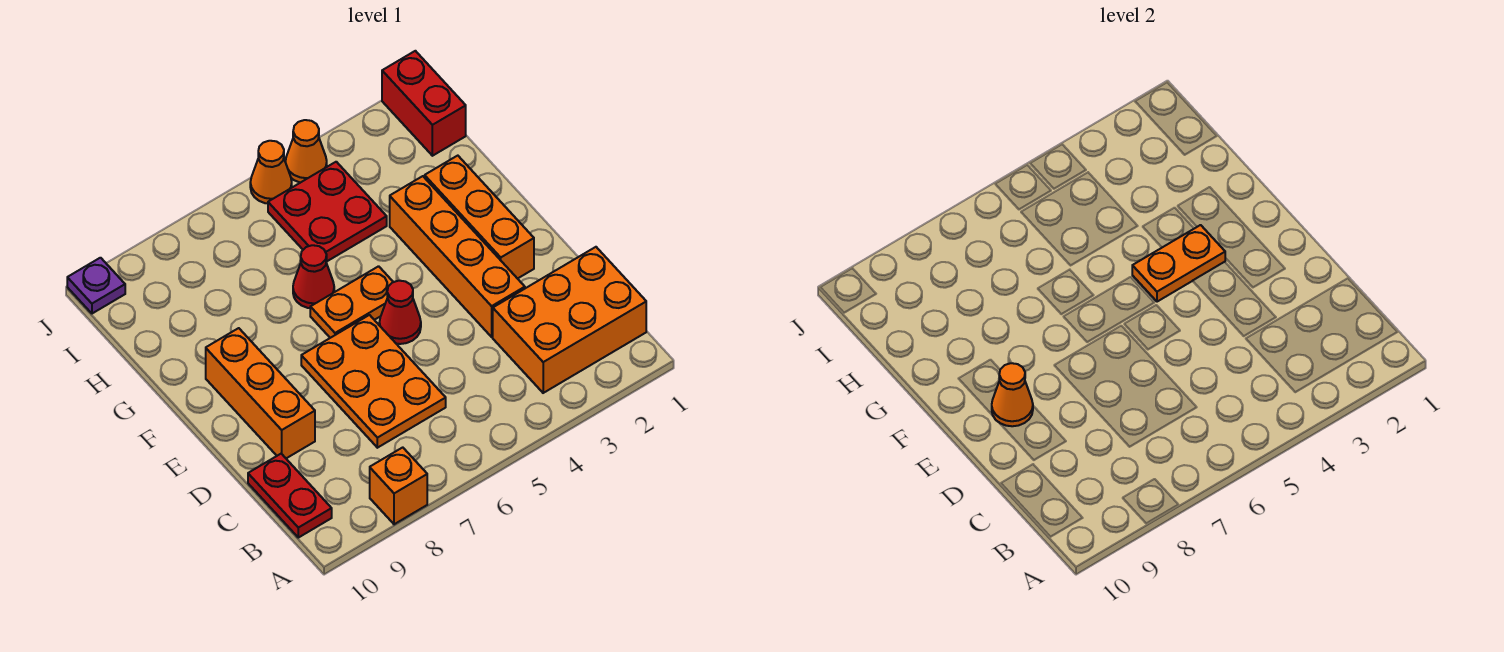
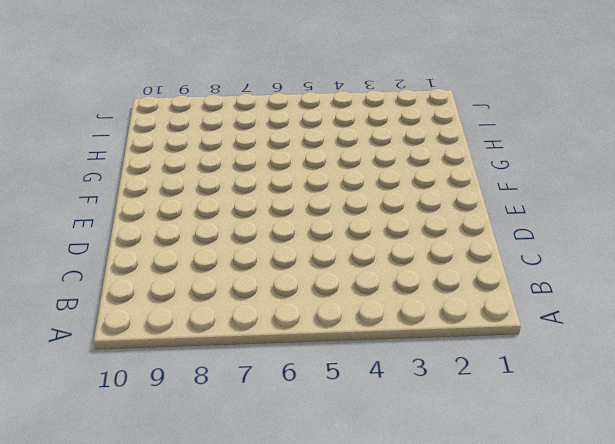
none -> orange brick A8 level 1
none -> orange brick B1:C3 level 1
none -> red plate B10:C10 level 1

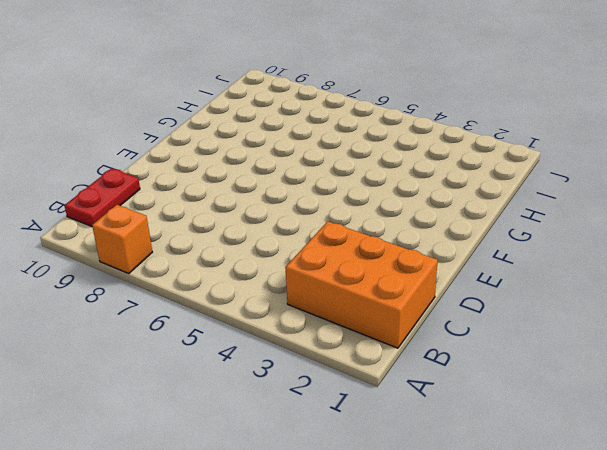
none -> orange plate C6:E7 level 1
none -> orange brick D3:G3 level 1
none -> orange brick D9:F9 level 1

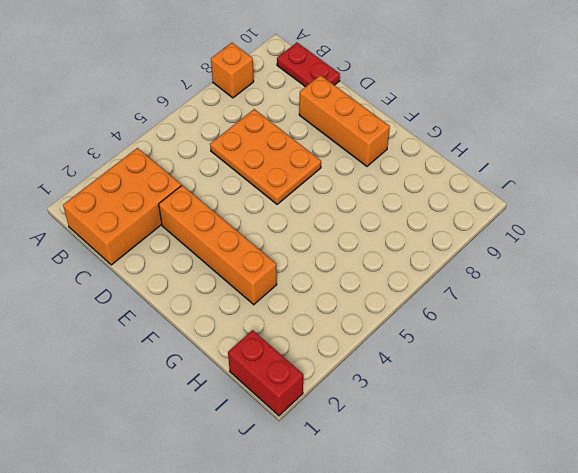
none -> orange brick E2:G2 level 1
none -> red cone E5 level 1
none -> orange plate F5:F6 level 1

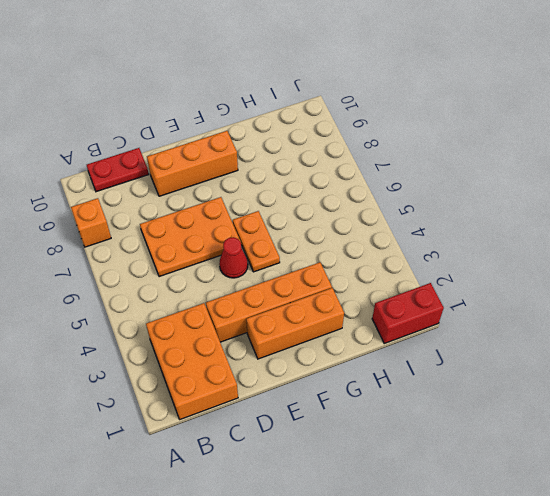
none -> red cone G6 level 1
none -> red plate H4:I5 level 1
none -> orange cone J4 level 1

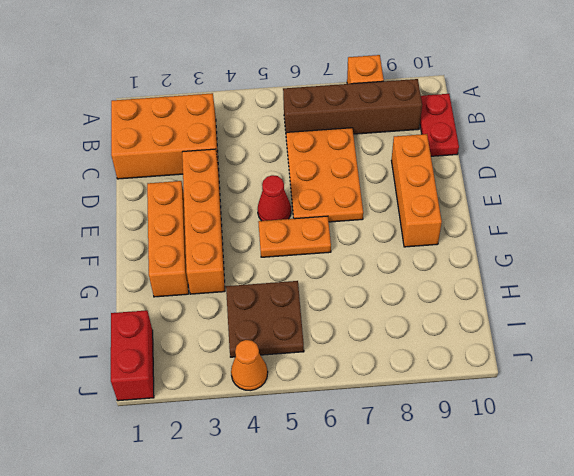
brown brick B6:B9 level 1 -> none
brown plate H4:I5 level 1 -> red plate H4:I5 level 1
none -> red cone G6 level 1
none -> orange cone J5 level 1
none -> purple plate J10 level 1

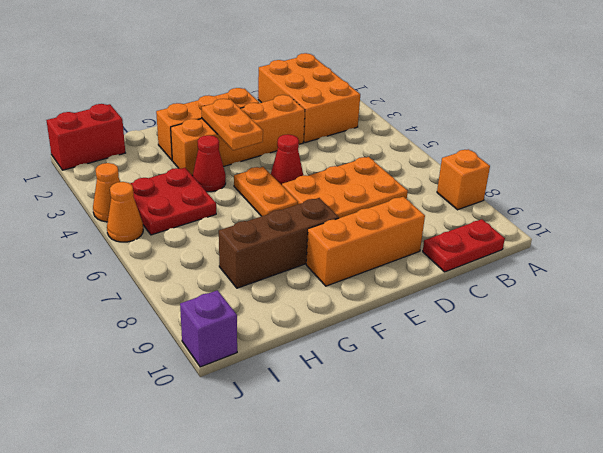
brown brick F8:H8 level 1 -> none
red cone G4 level 1 -> red cone G6 level 1
purple brick J10 level 1 -> purple plate J10 level 1
none -> orange cone E9 level 2

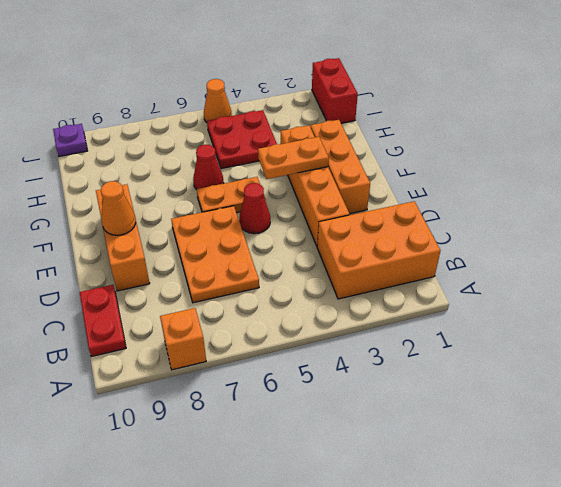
none -> orange cone J4 level 1

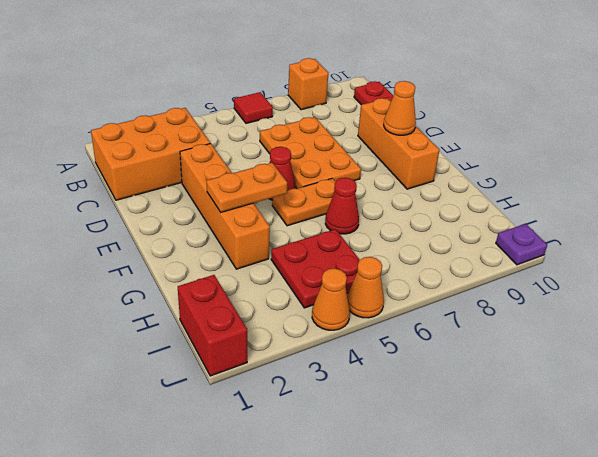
red tile A6 level 1 -> none
none -> orange brick E2:G2 level 1

